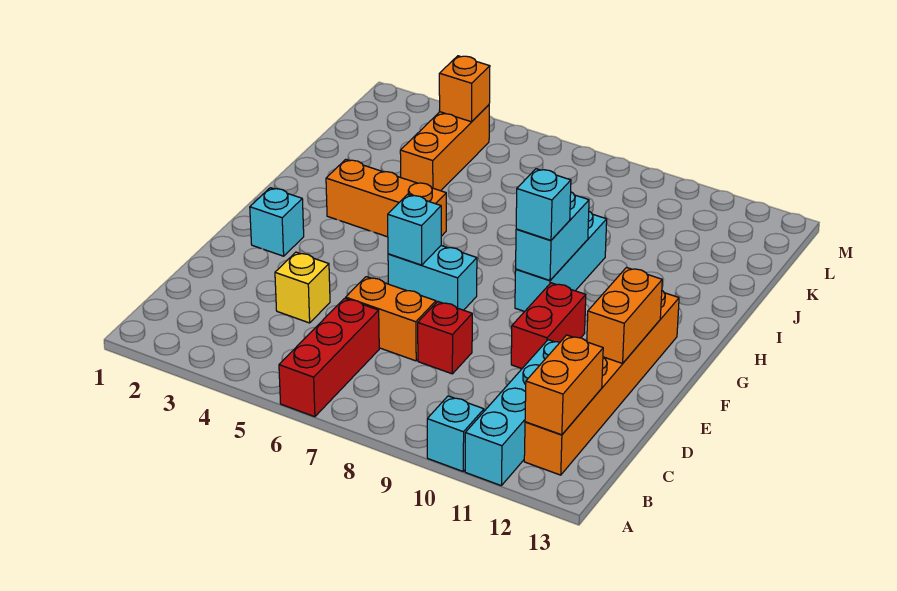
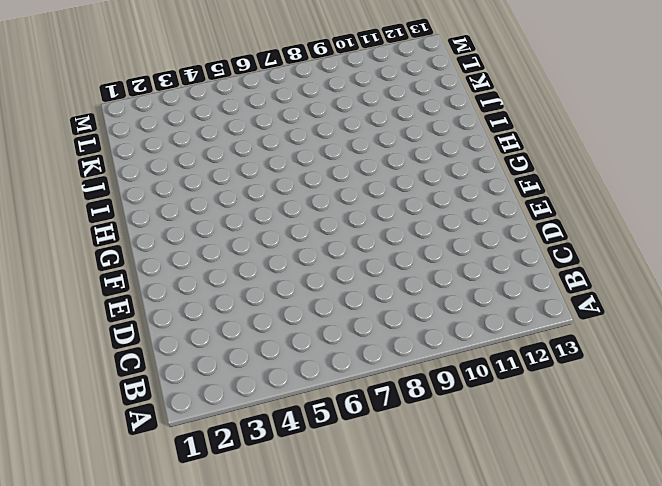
none -> red brick A6:C6 level 1
none -> cyan brick A10 level 1
none -> cyan brick A11:D11 level 1

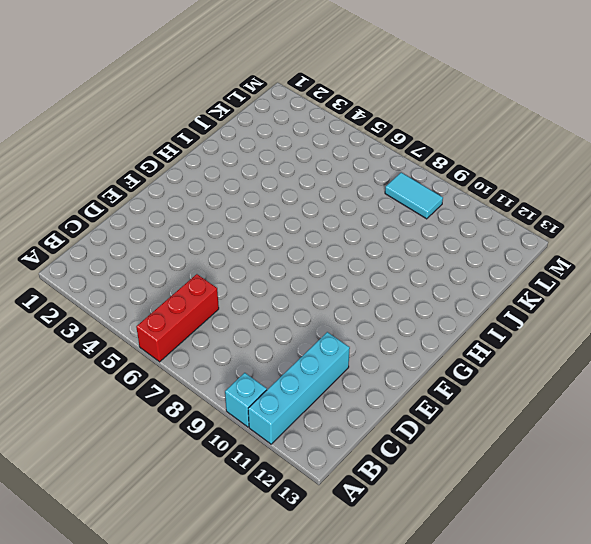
cyan tile L8:L9 level 1 -> none
none -> orange brick B12:G12 level 1
none -> yellow brick D4 level 1
none -> orange brick D6:D7 level 1

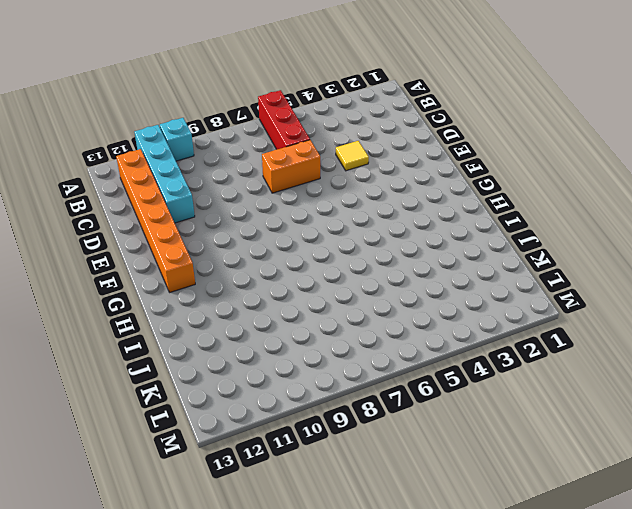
yellow tile D4 level 1 -> yellow brick D4 level 1
none -> red brick D8 level 1
none -> red brick E10:F10 level 1
none -> cyan brick F2 level 1

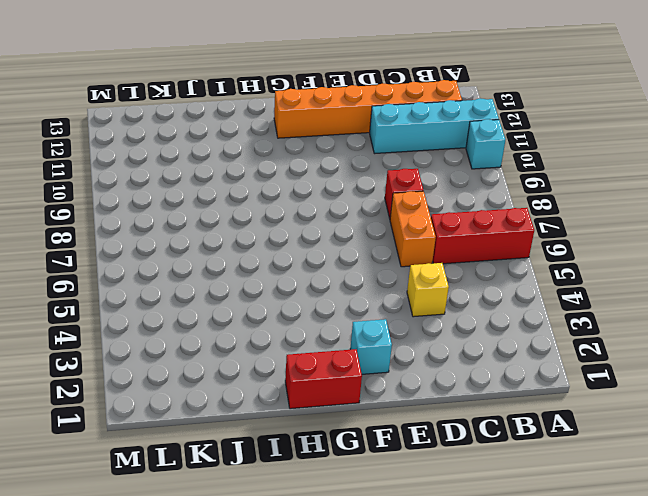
red brick G1:H1 level 1 -> red brick E10:F10 level 1
none -> cyan brick F6:F7 level 1
none -> cyan brick G9:I9 level 1
none -> orange brick H3:H5 level 1

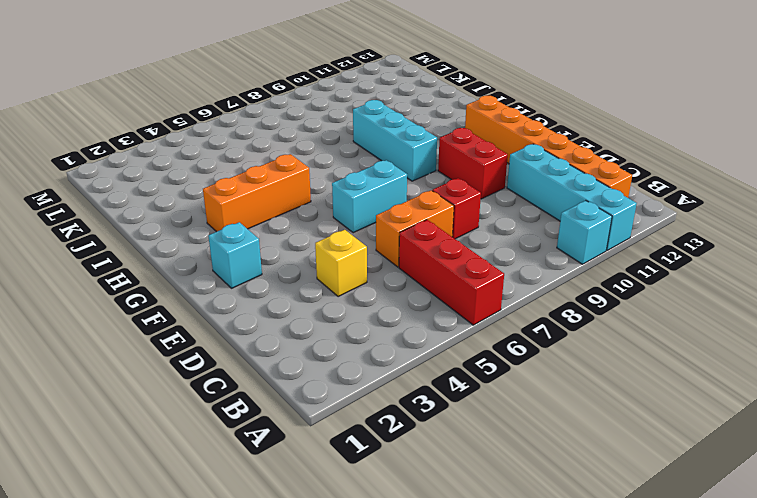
none -> orange brick J4:L4 level 1
none -> orange brick B12:C12 level 2
none -> orange brick E12:F12 level 2

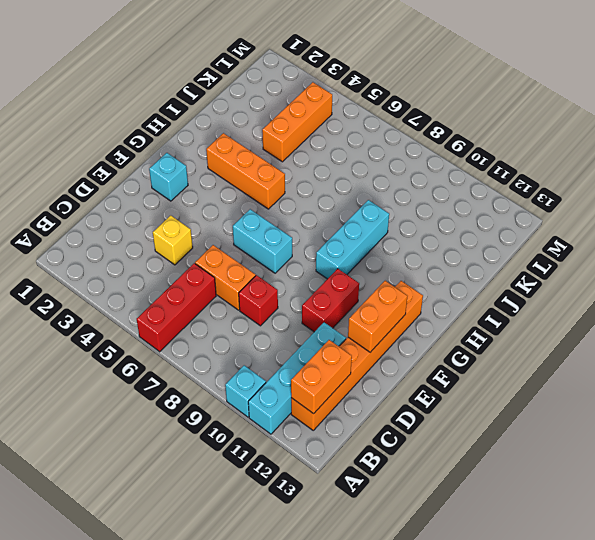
none -> cyan brick F6 level 2
none -> cyan brick G9:H9 level 2
none -> orange brick L4 level 2

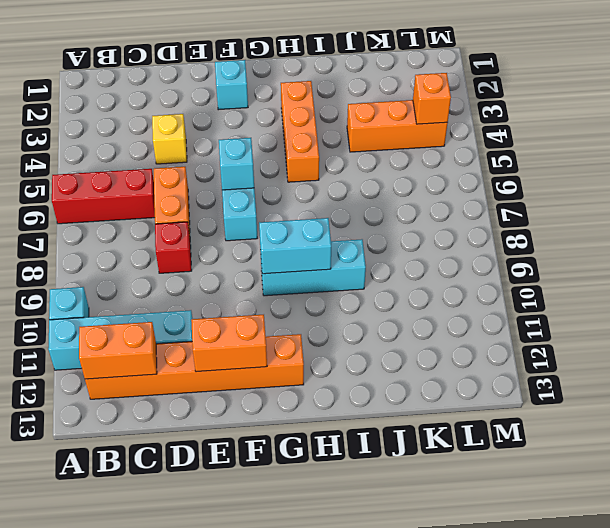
none -> red brick E10:F10 level 1
none -> cyan brick G9 level 3

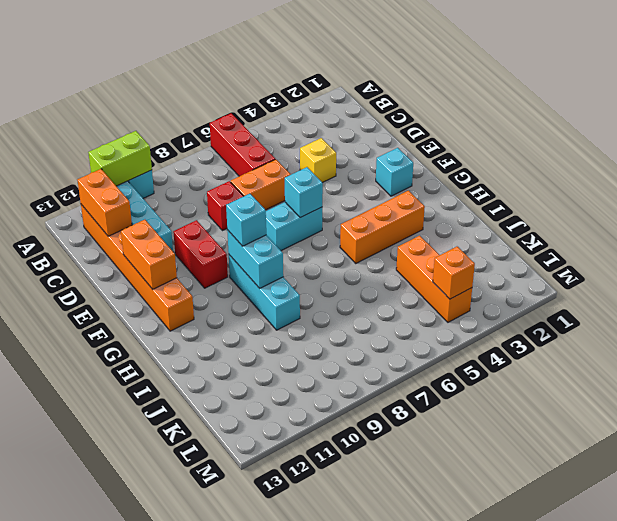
lime brick A10:A11 level 2 -> none

